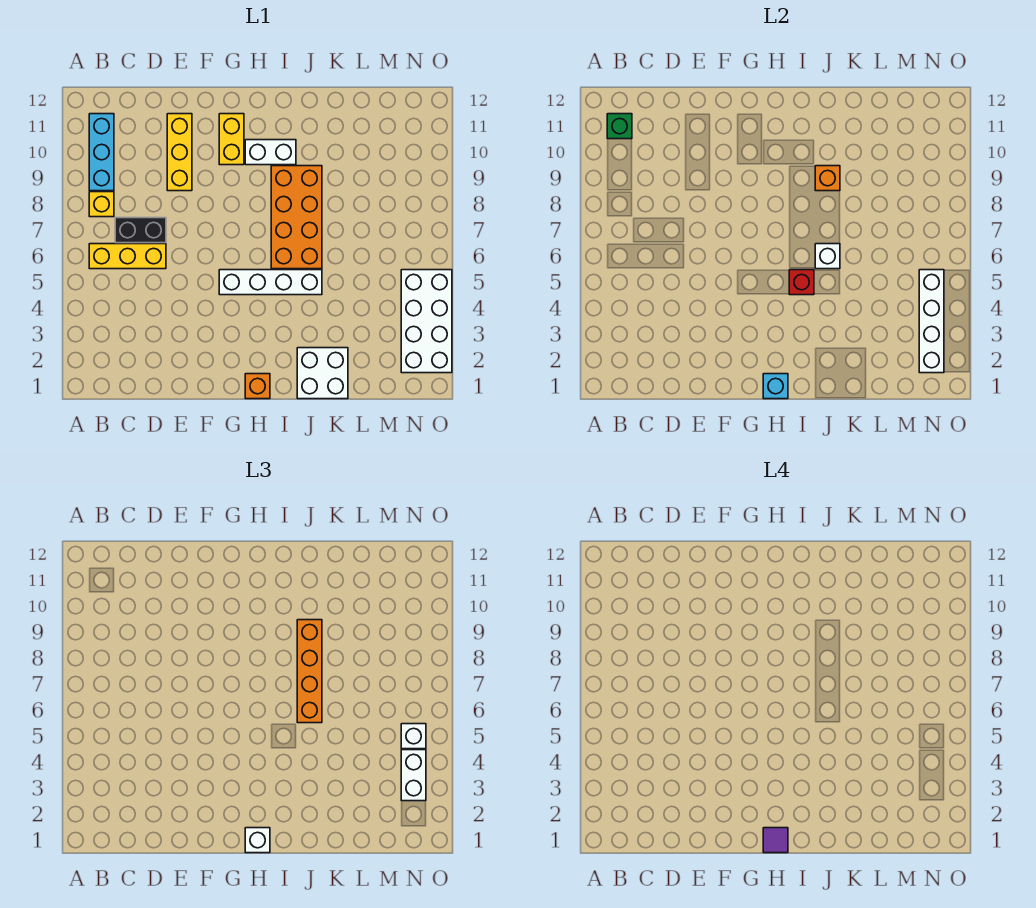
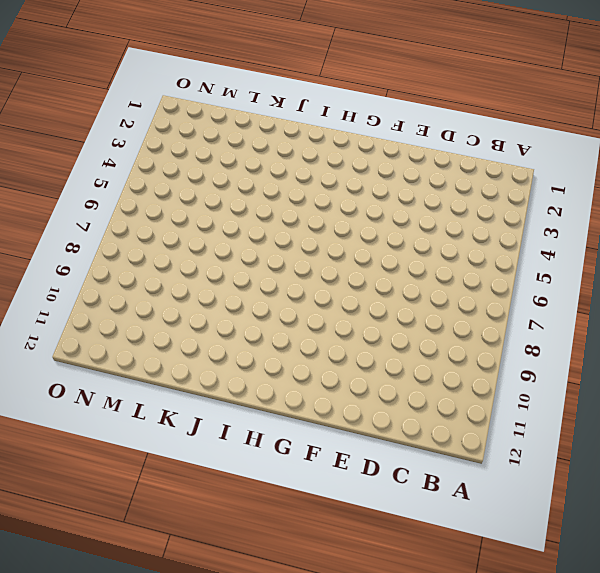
none -> yellow brick B6:D6 level 1
none -> yellow brick B8 level 1
none -> cyan brick B9:B11 level 1

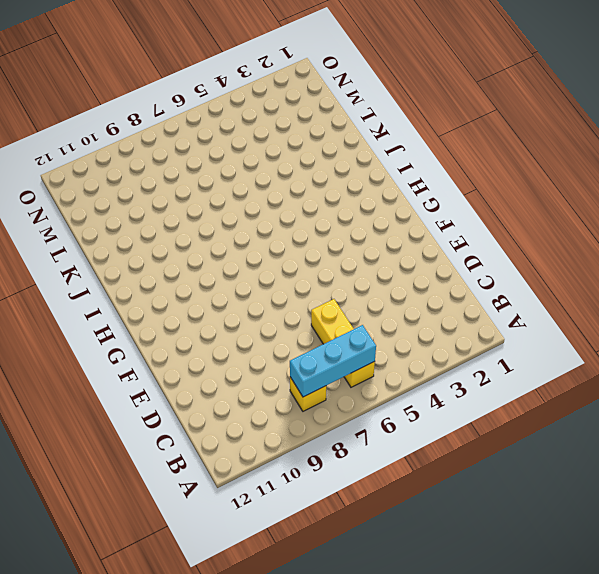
cyan brick B6:B8 level 2 -> cyan brick B9:B11 level 1
none -> black brick C7:D7 level 1
none -> yellow brick E9:E11 level 1
none -> white brick G5:J5 level 1

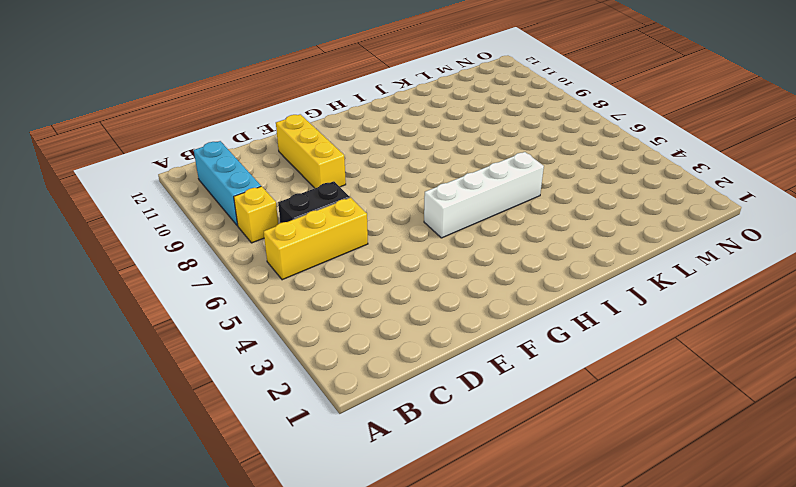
none -> yellow brick G10:G11 level 1
none -> orange brick H1 level 1
none -> white brick H10:I10 level 1

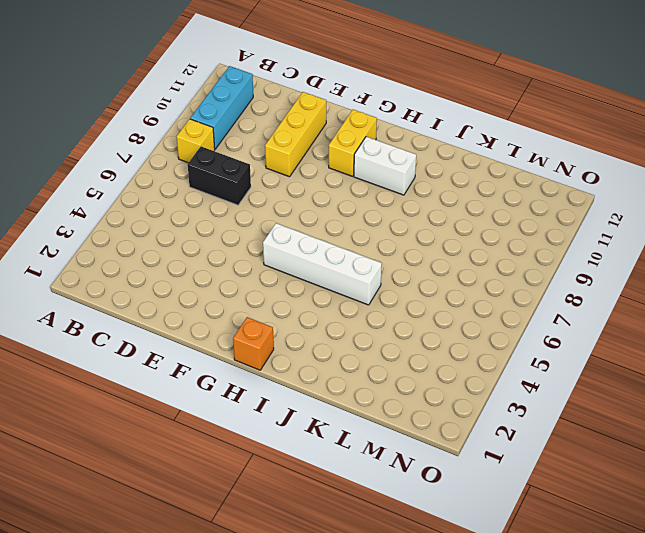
none -> yellow brick B6:D6 level 1
none -> orange brick I6:J9 level 1
none -> white brick J1:K2 level 1

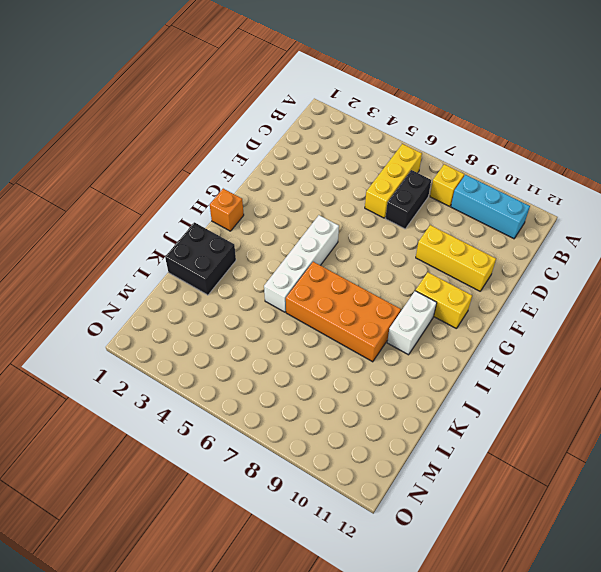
black brick J1:K2 level 1 -> white brick J1:K2 level 1
none -> white brick N2:O5 level 1
none -> green brick B11 level 2
none -> cyan brick H1 level 2

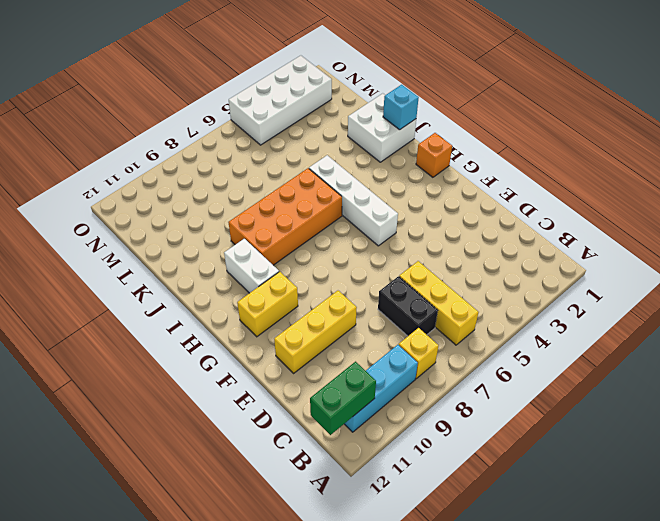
green brick B11:B12 level 2 -> green brick B11 level 2
cyan brick J1 level 2 -> cyan brick H1 level 2
none -> red brick I5 level 2
none -> white brick J6 level 2
none -> orange brick J9 level 2

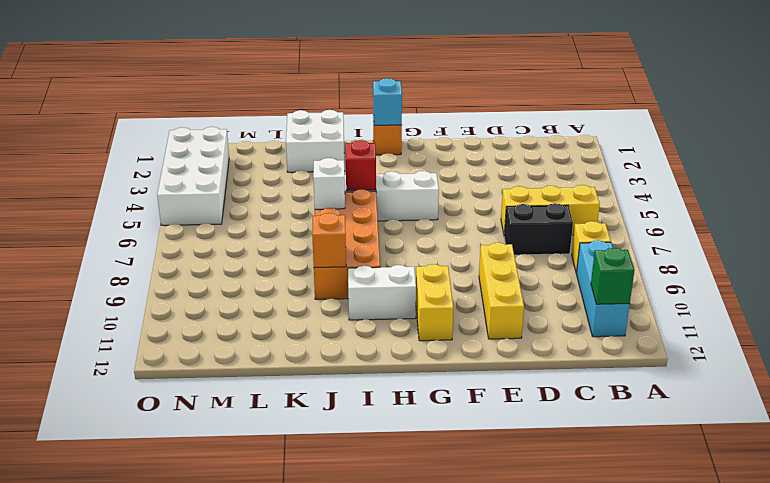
none -> white brick N2:N5 level 2
none -> white brick H1 level 3
none -> orange brick J6:J9 level 3

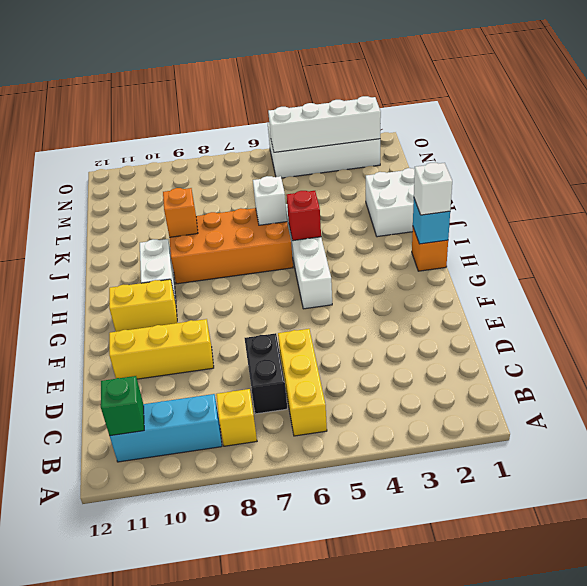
none -> orange brick J6:J9 level 3
none -> white brick N3:N4 level 3
none -> white brick N5 level 3

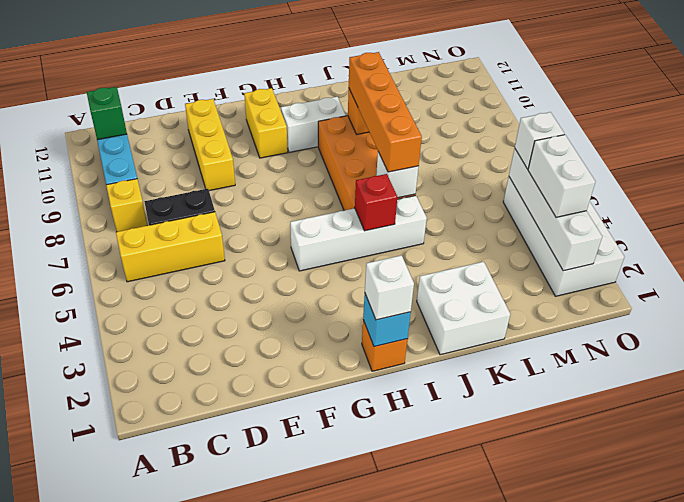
none -> purple tile H1 level 4

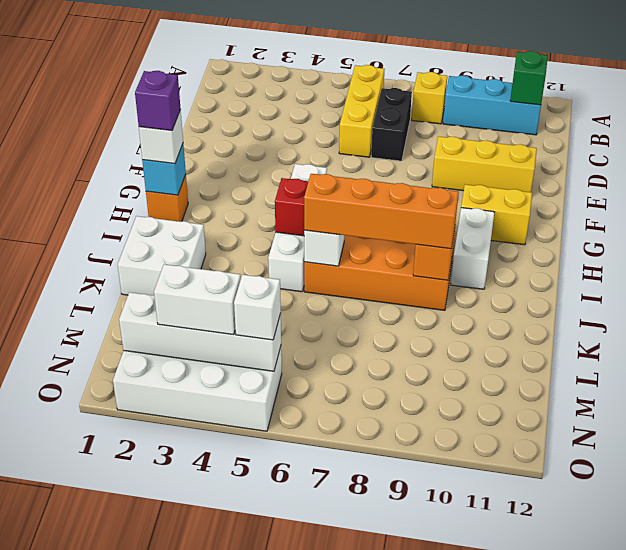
purple brick H1 level 4 -> purple tile H1 level 4

